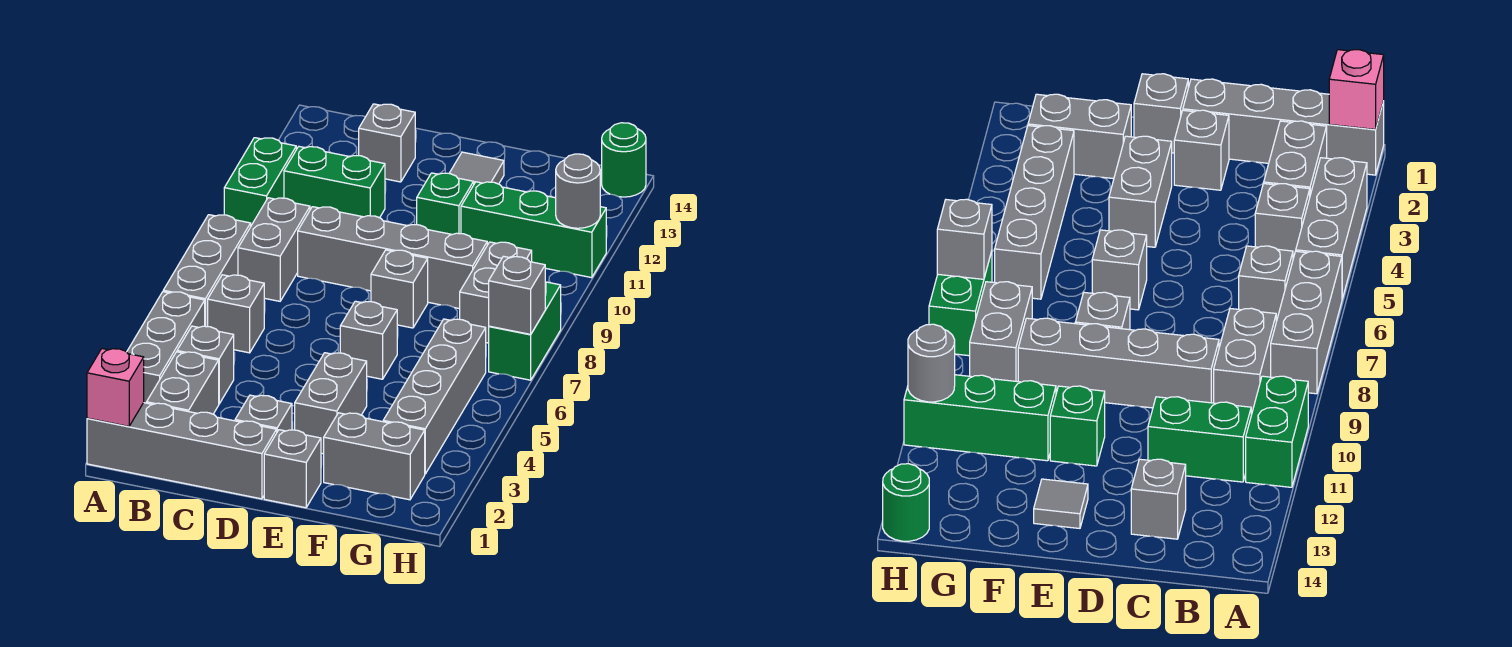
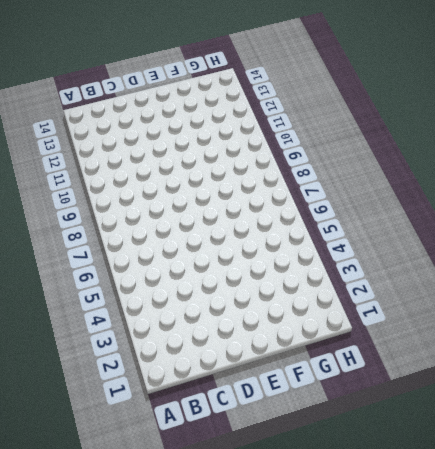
none -> grey brick A1:D1 level 1
none -> grey brick A3:A5 level 1
none -> grey brick A6:A8 level 1

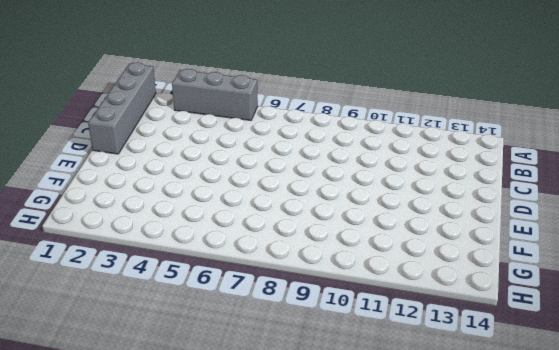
none -> grey brick A6:A8 level 1
none -> green brick A10:A11 level 1
none -> grey brick B2:B3 level 1

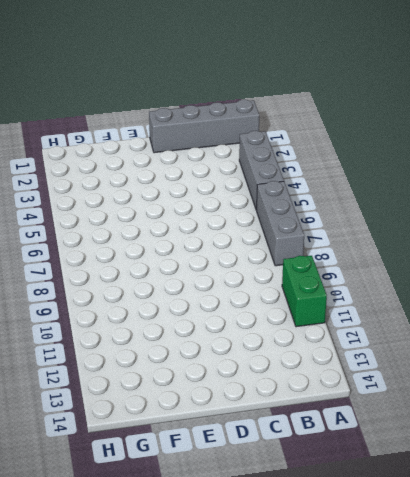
none -> grey brick B2:B3 level 1
none -> grey brick B4 level 1
none -> grey brick B6 level 1

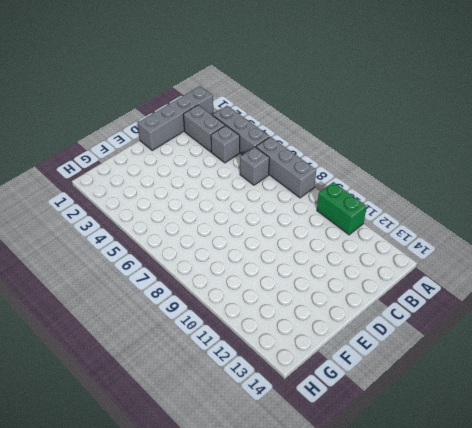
none -> grey brick B8:B9 level 1
none -> green brick B11:C11 level 1
none -> grey brick C9:F9 level 1

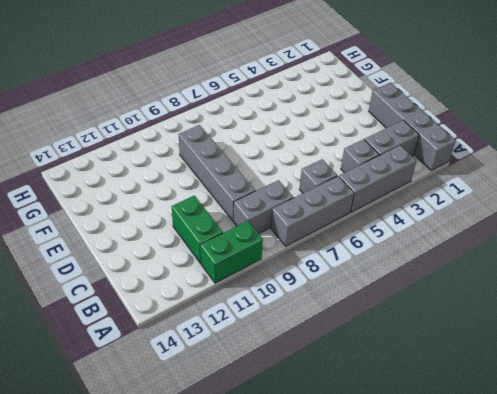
none -> grey brick C13 level 1
none -> grey brick D2 level 1
none -> grey brick E1 level 1

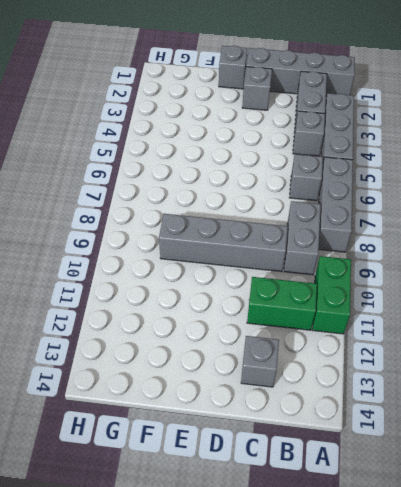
none -> grey brick E3:E4 level 1
none -> grey brick E6 level 1
none -> grey brick E8 level 1

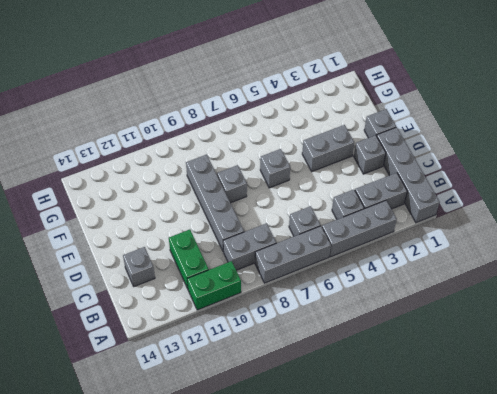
none -> green brick E11 level 1
none -> grey tile E13 level 1
none -> grey brick F2:G2 level 1

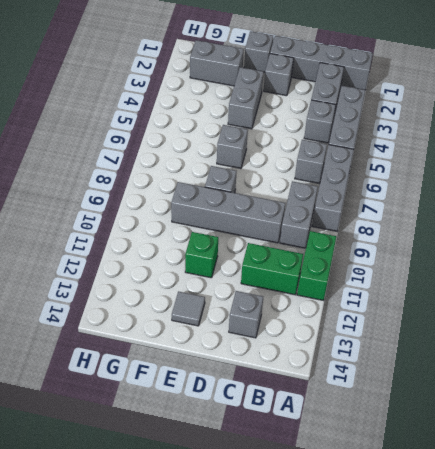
none -> green brick F11:H11 level 1
none -> grey brick G3:G6 level 1
none -> grey brick G8:G9 level 1

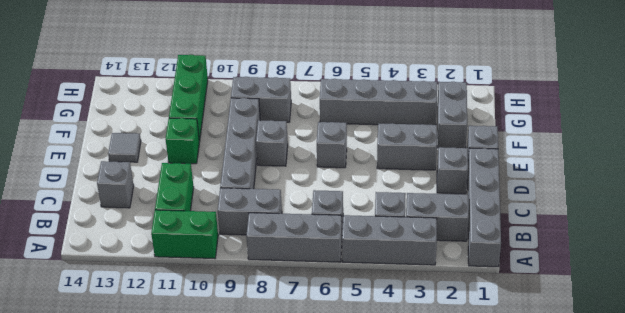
none -> green brick H7:H8 level 1
none -> green round brick H14 level 1
none -> pink brick A1 level 2

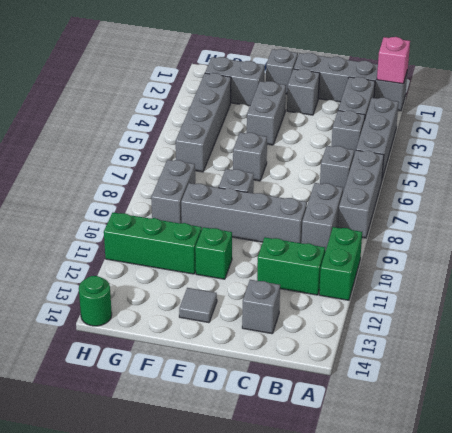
none -> green brick H7:H8 level 1
none -> grey brick H7 level 2
none -> grey round brick H11 level 2

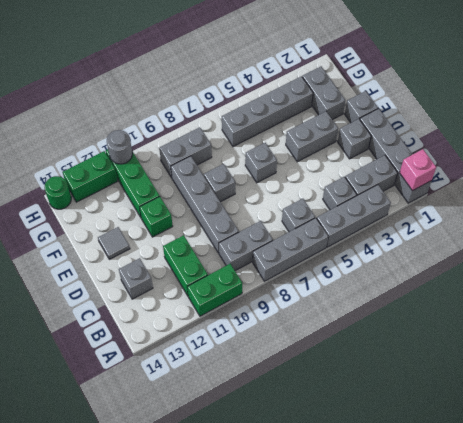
green brick H12:H13 level 1 -> green brick H7:H8 level 1
none -> grey brick H7 level 2

